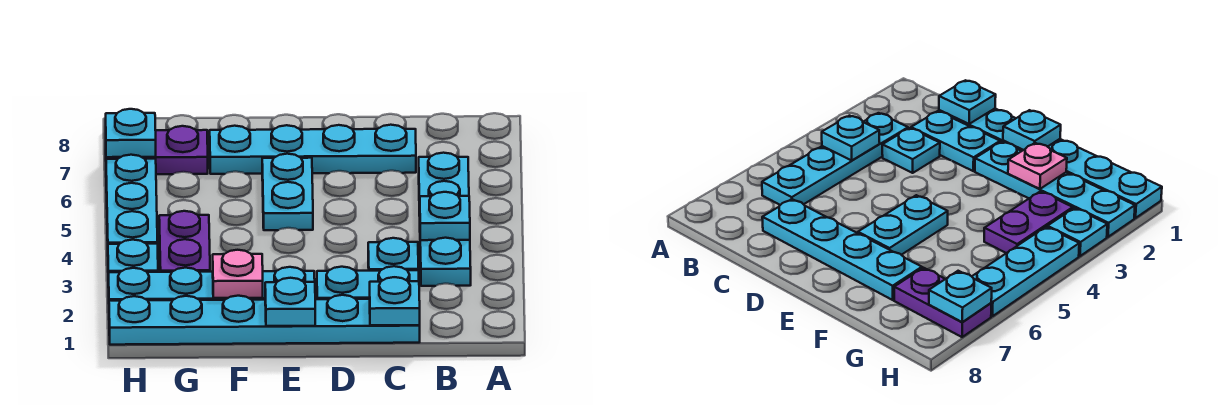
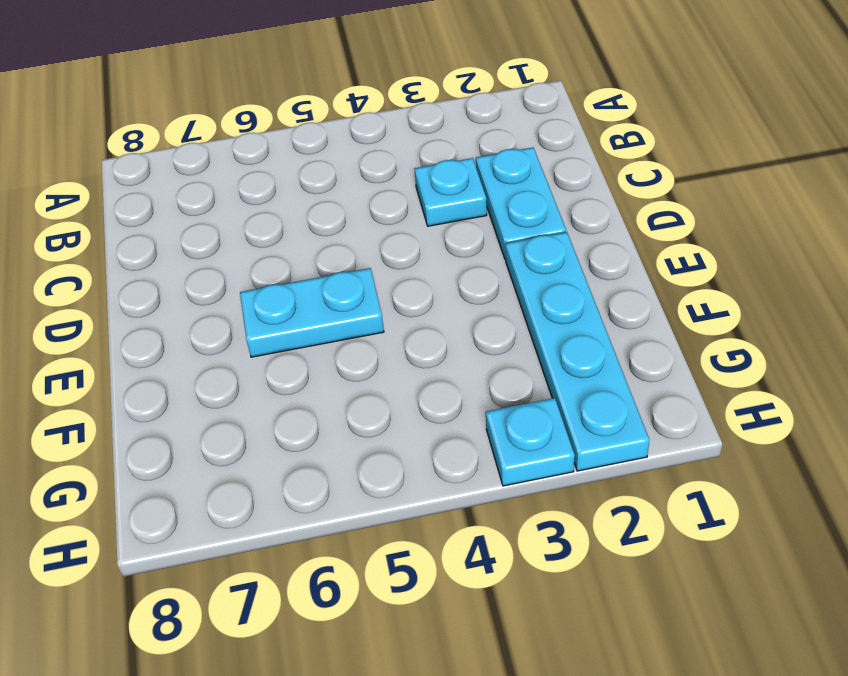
none -> cyan plate B3:B6 level 1
none -> cyan plate C1:H1 level 1
none -> cyan plate C7:F7 level 1

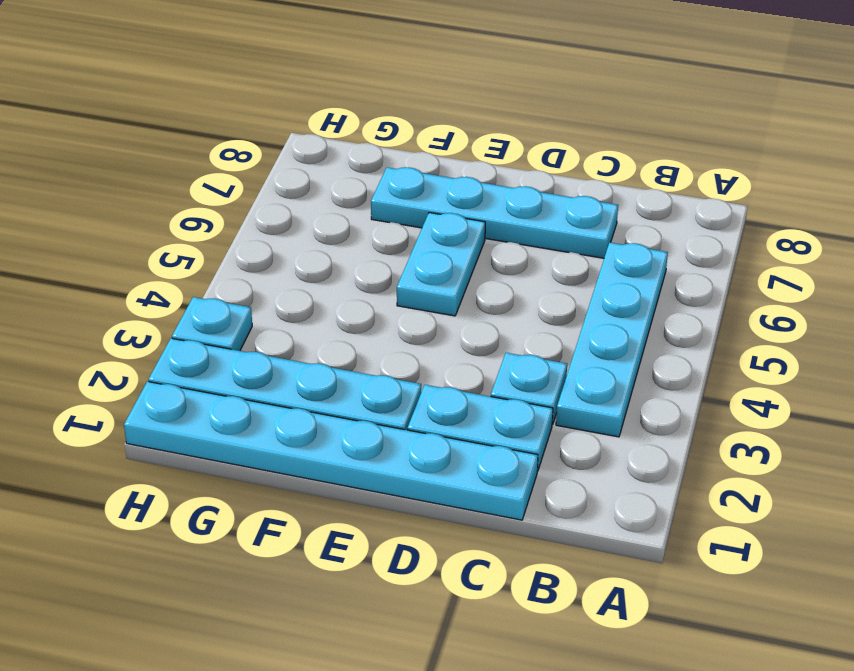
none -> purple plate G3:G4 level 1
none -> purple plate G7:H7 level 1
none -> cyan plate H4:H6 level 1

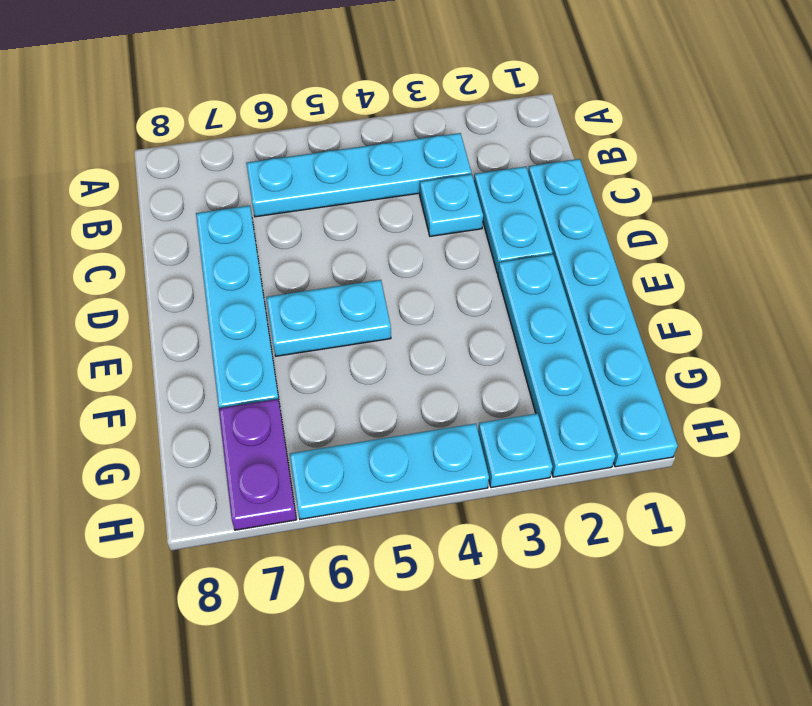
none -> purple plate G3:G4 level 1
none -> cyan plate B4 level 2
none -> cyan plate C1 level 2

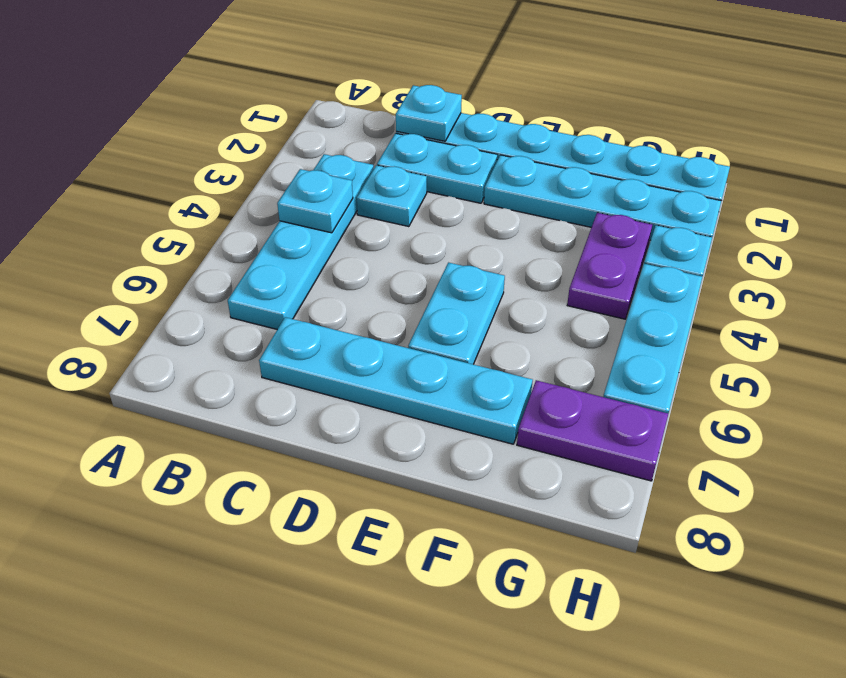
none -> cyan plate E1 level 2
none -> pink plate F2 level 2
none -> cyan plate H7 level 2

